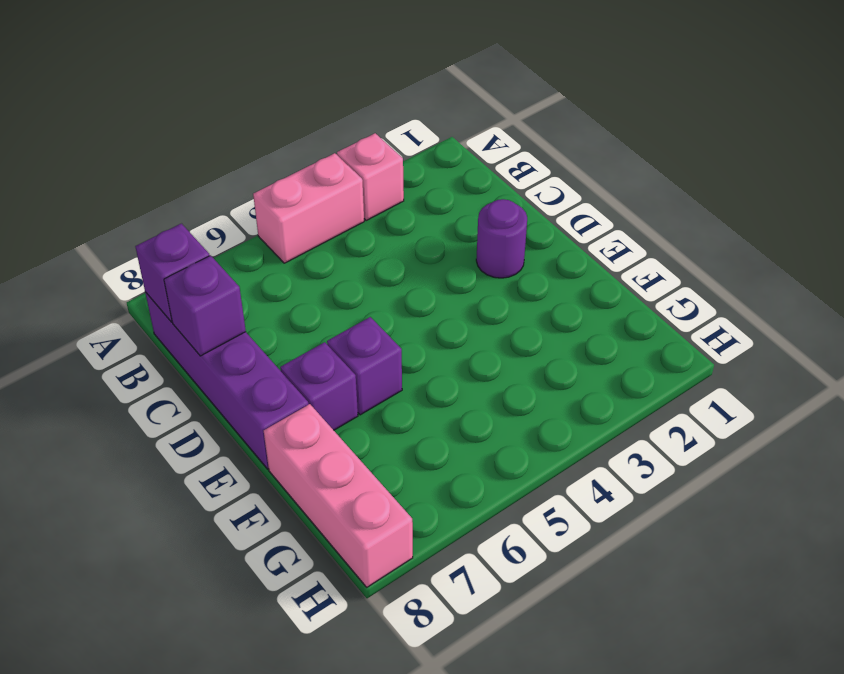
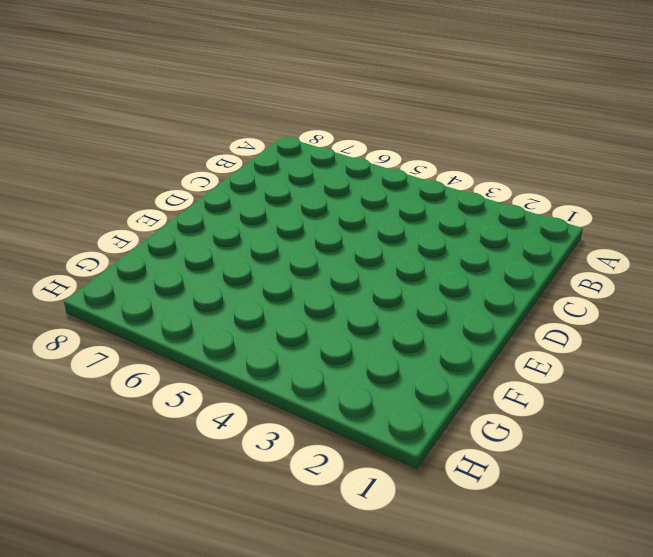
none -> pink brick A3 level 1
none -> pink brick A4:A5 level 1

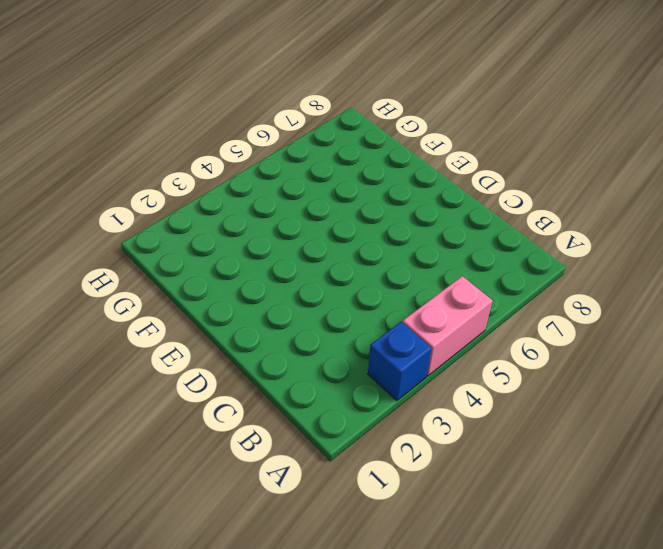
blue brick A3 level 1 -> pink brick A3 level 1
none -> purple brick B8:E8 level 1
none -> purple round brick D2 level 1

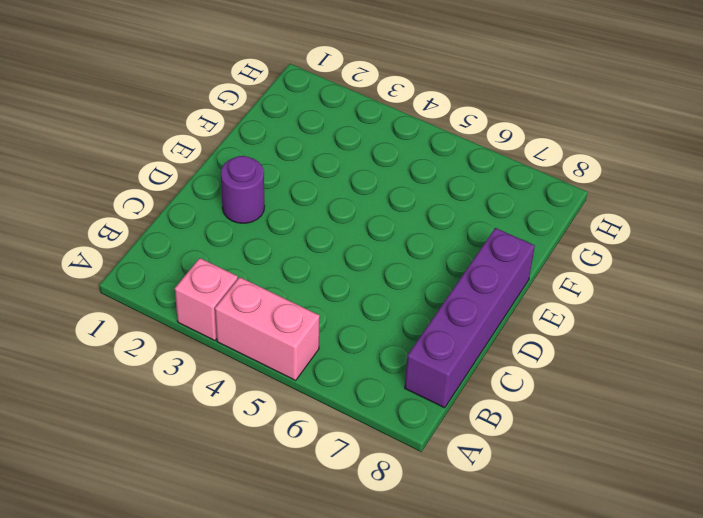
none -> purple brick E6 level 1
none -> purple brick E7 level 1

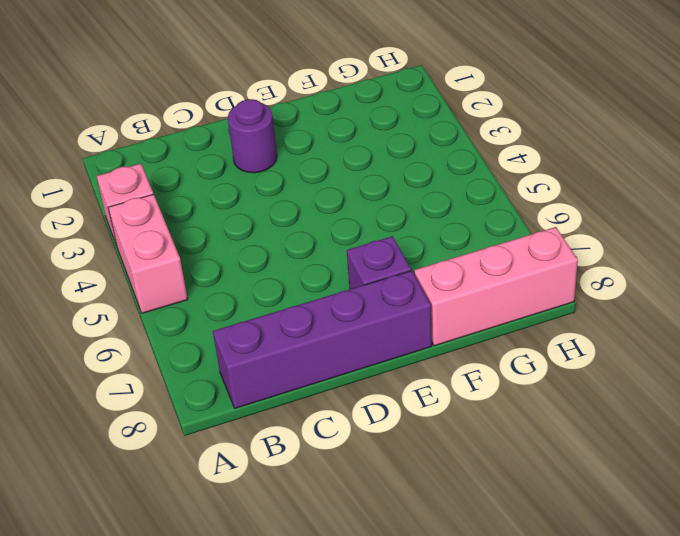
none -> purple brick E6 level 1
none -> purple brick B8 level 2

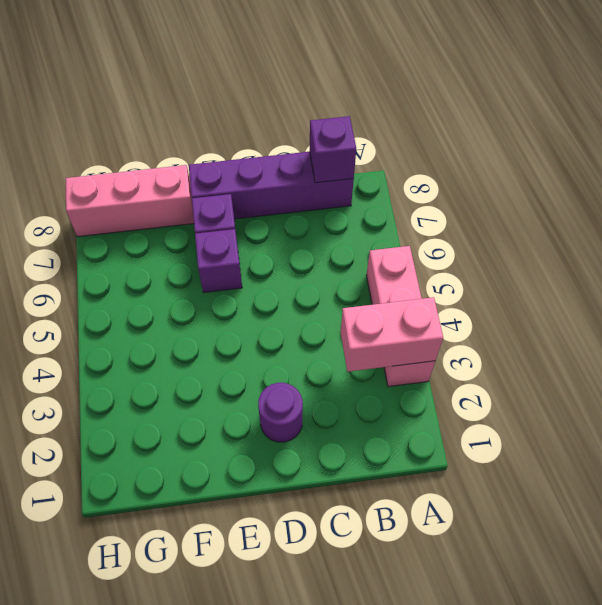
pink brick A3:B3 level 2 -> none
none -> purple brick C8 level 2

